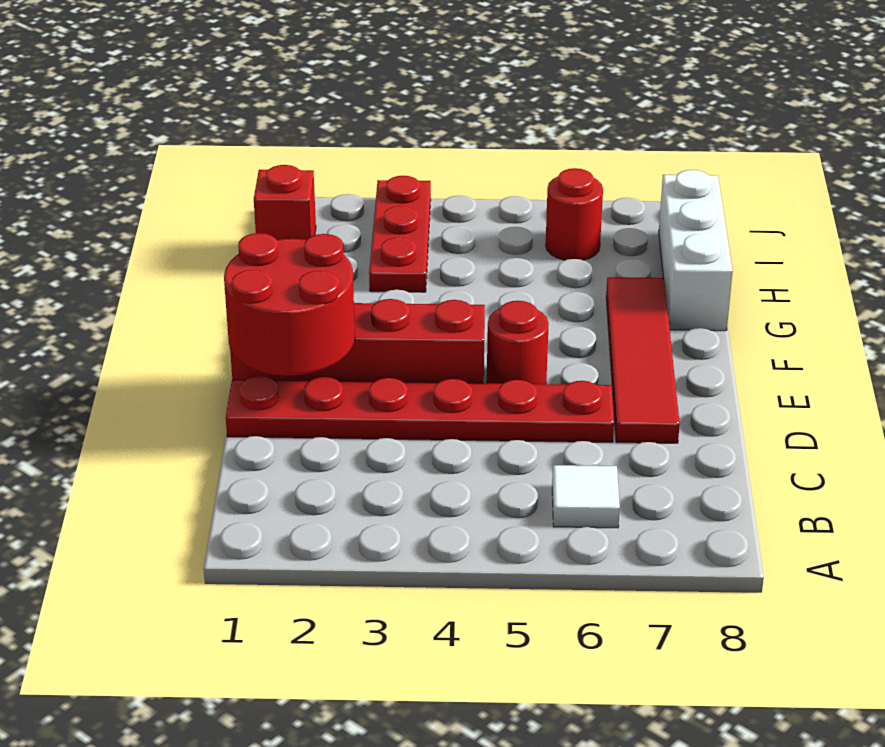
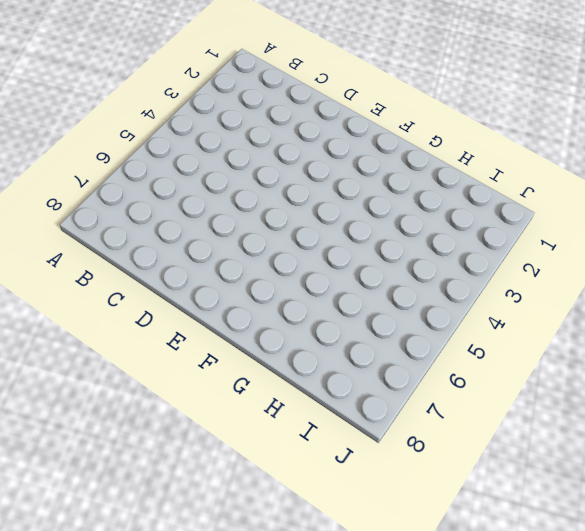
none -> white tile B6 level 1
none -> red plate D1:D6 level 1

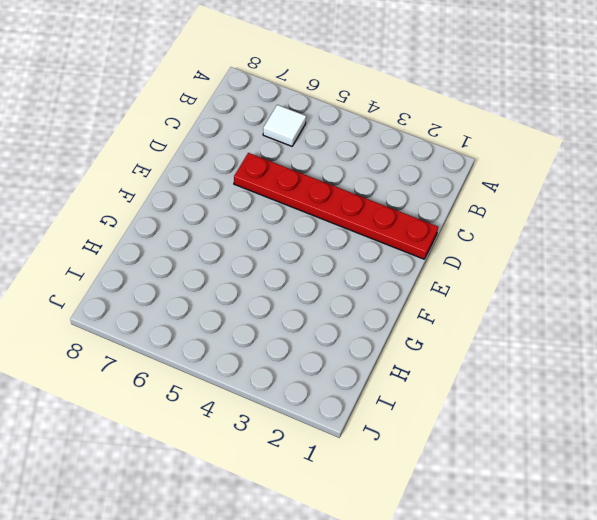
none -> red tile D7:G7 level 1
none -> red brick E1:E4 level 1

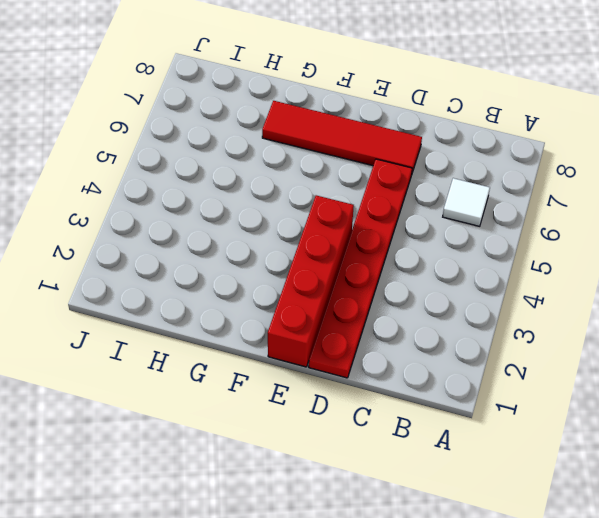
none -> red round brick E5 level 1
none -> white brick G8:I8 level 1

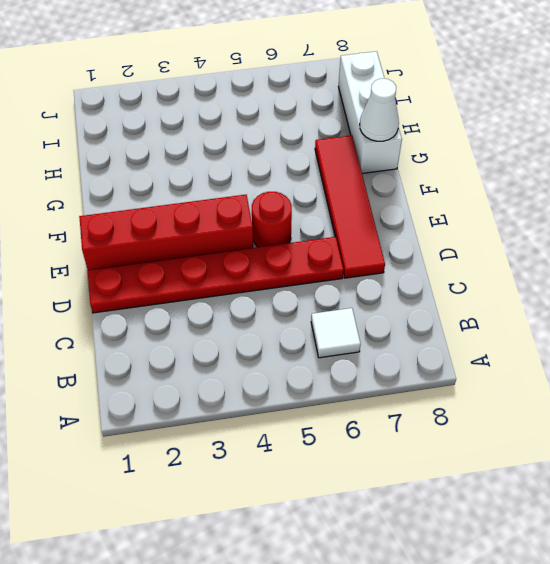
white cone G8 level 2 -> none
none -> red plate H3:J3 level 1
none -> red brick I1 level 1

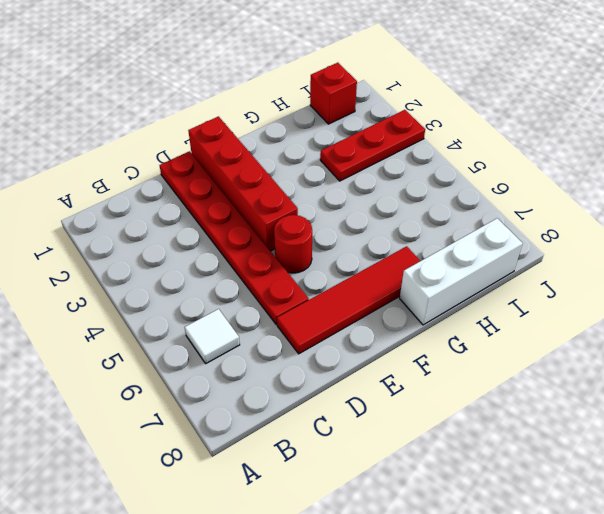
none -> red round brick I6 level 1
none -> red round brick D1:E2 level 2

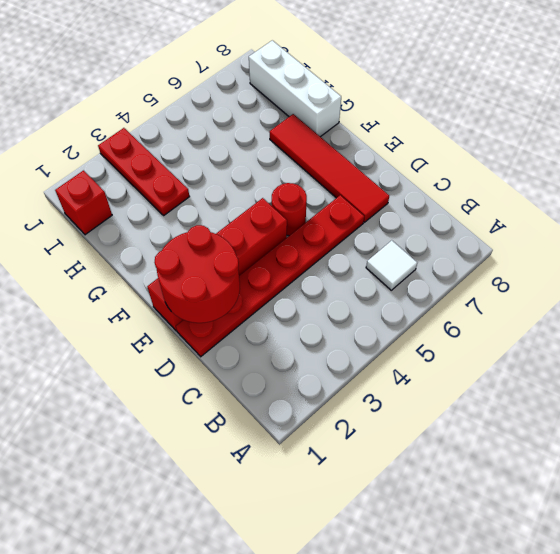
none -> red round brick I6 level 1

